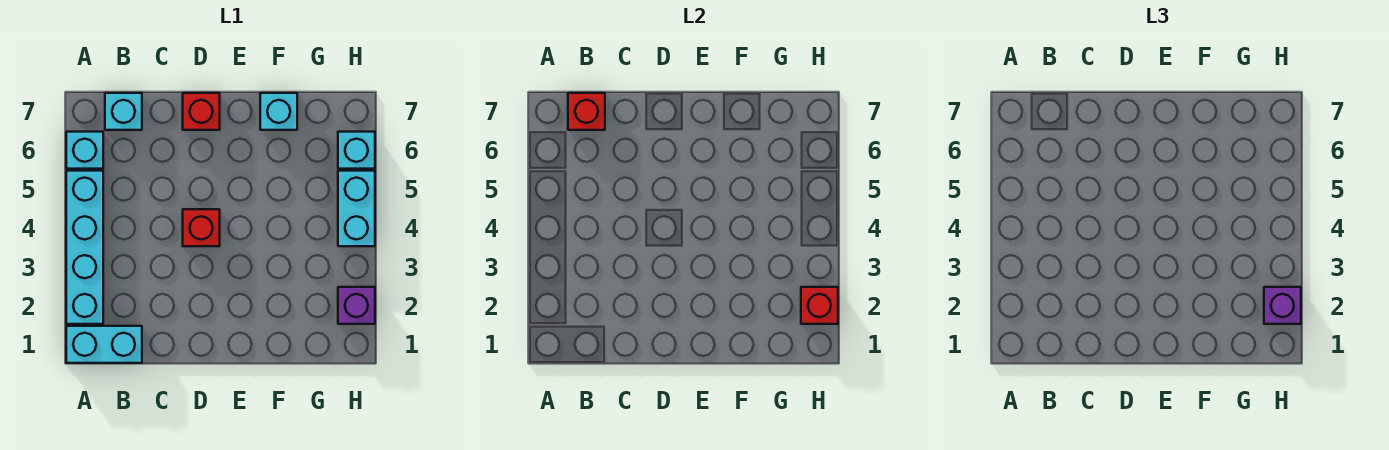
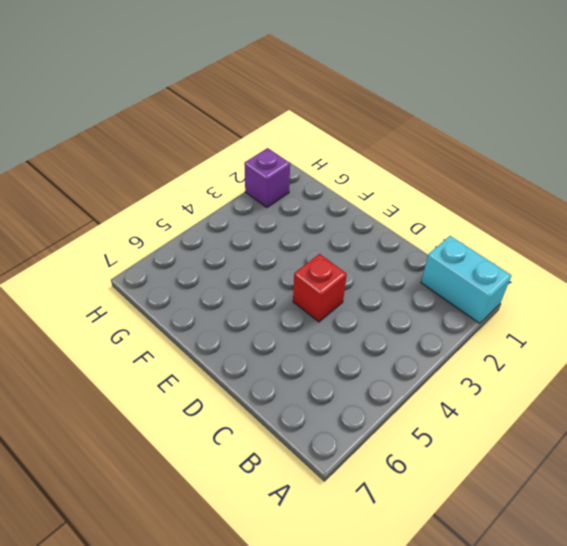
none -> cyan brick A2:A5 level 1
none -> cyan brick A6 level 1
none -> cyan brick B7 level 1

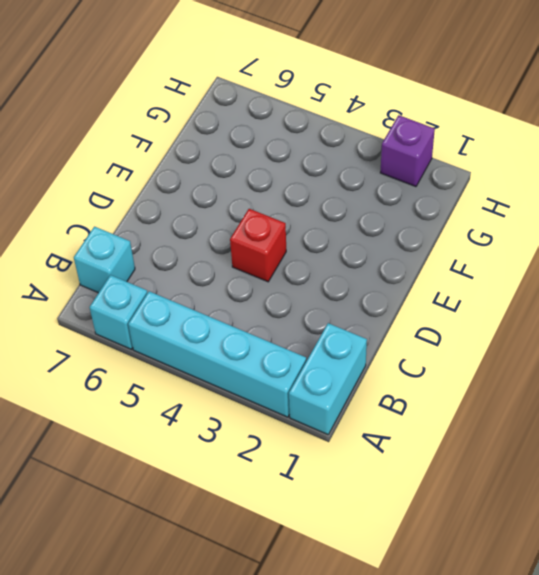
none -> red brick D7 level 1
none -> cyan brick F7 level 1
none -> cyan brick H4:H5 level 1

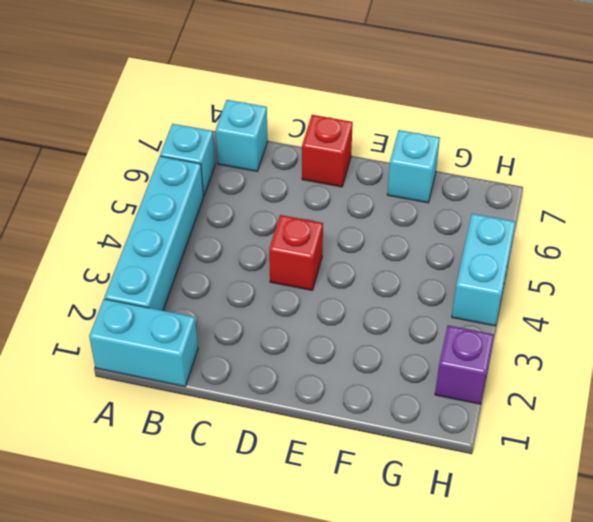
none -> cyan brick H6 level 1
none -> red brick B7 level 2
none -> red brick H2 level 2

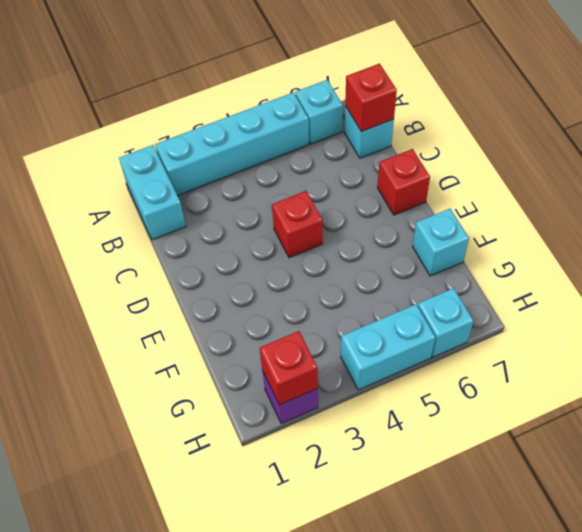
none -> purple brick H2 level 3

